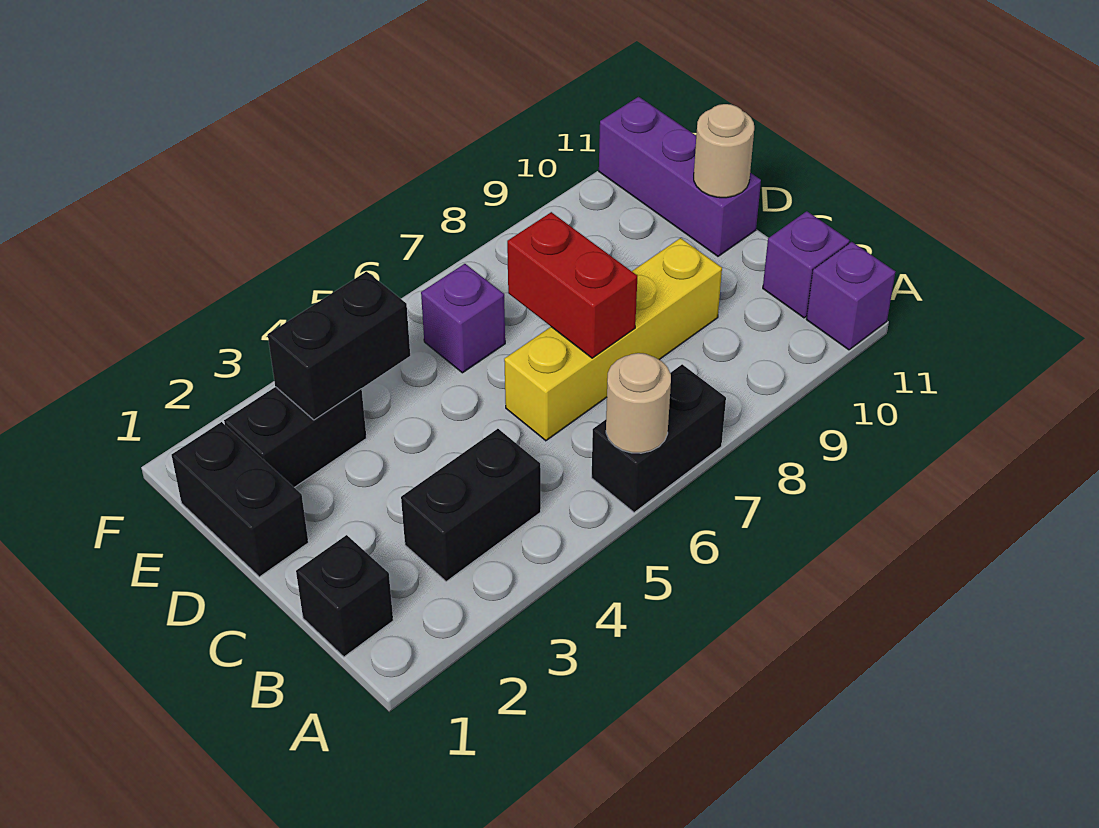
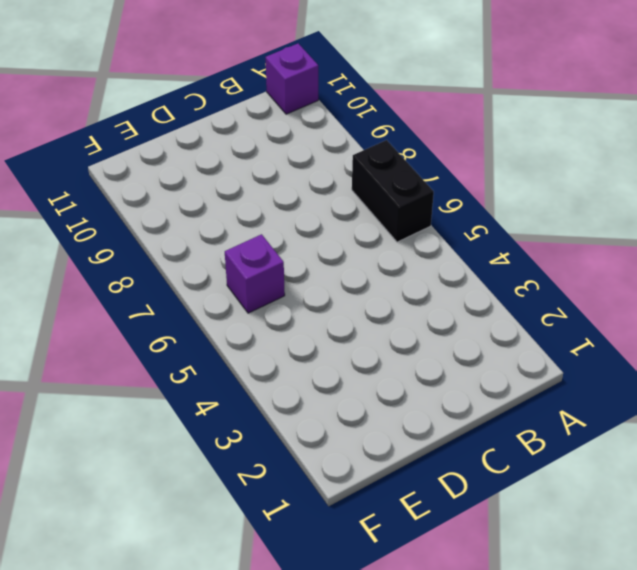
none -> black brick B1 level 1
none -> black brick B3:B4 level 1
none -> purple brick B11 level 1

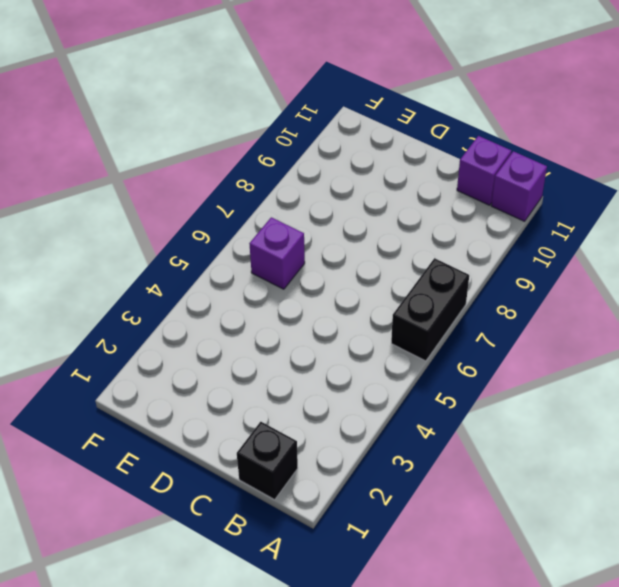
none -> black brick B3:B4 level 1
none -> yellow brick C6:C9 level 1
none -> black brick D1:E1 level 1

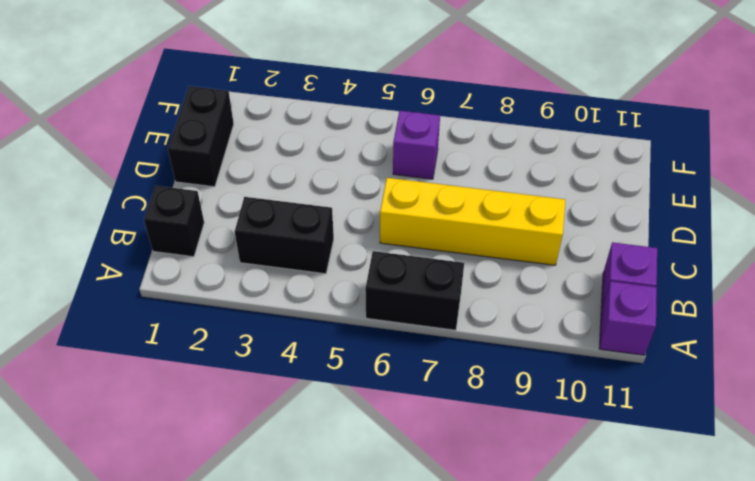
none -> purple brick D11:F11 level 1
none -> black brick E2:E3 level 1
none -> tan round brick A6 level 2

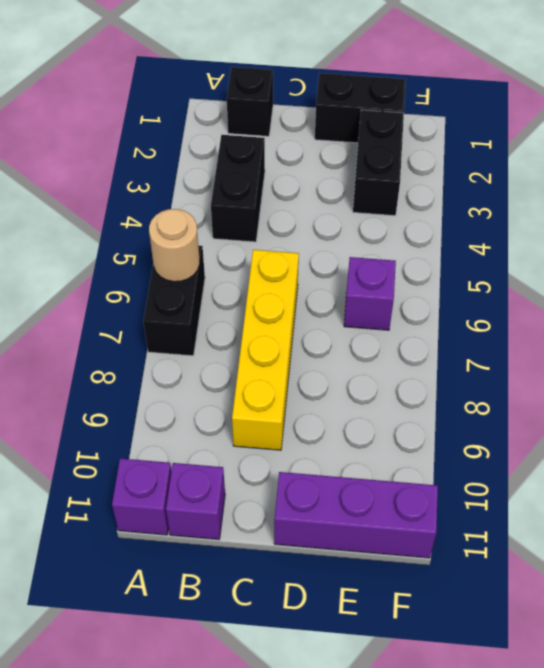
none -> red brick C7:D7 level 2
none -> tan round brick D11 level 2
none -> black brick E3:E4 level 2

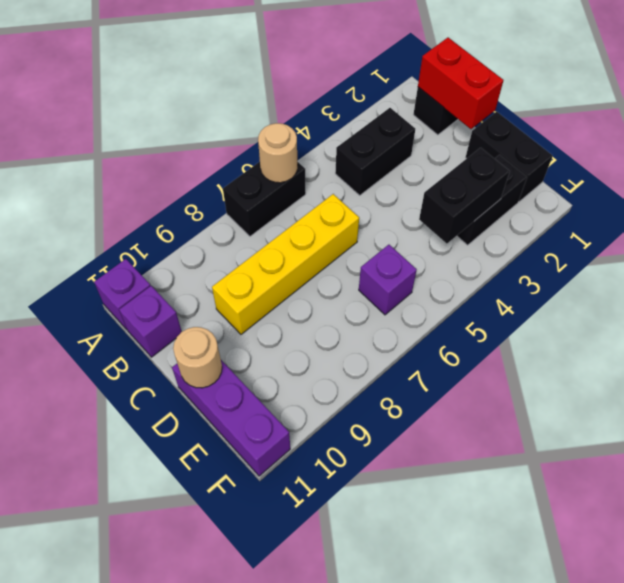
red brick B1:C1 level 2 -> red brick C7:D7 level 2

